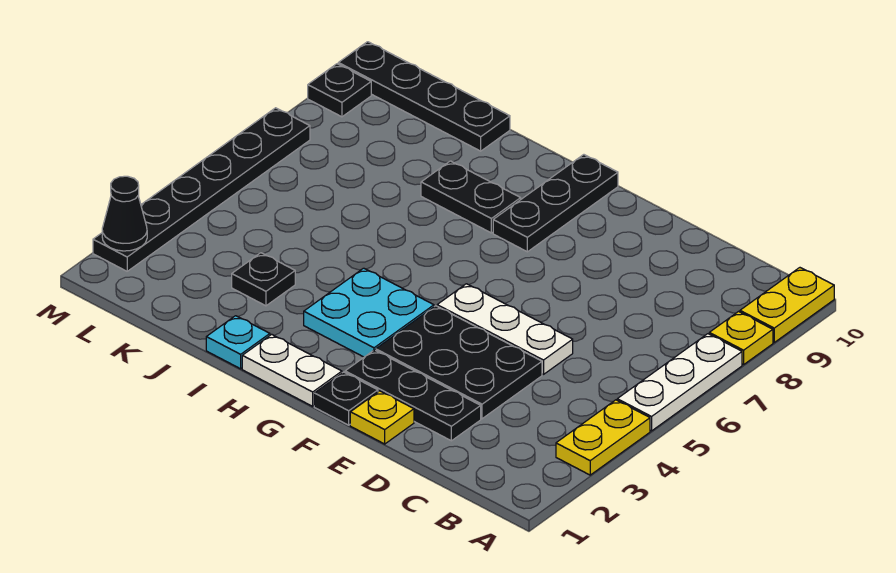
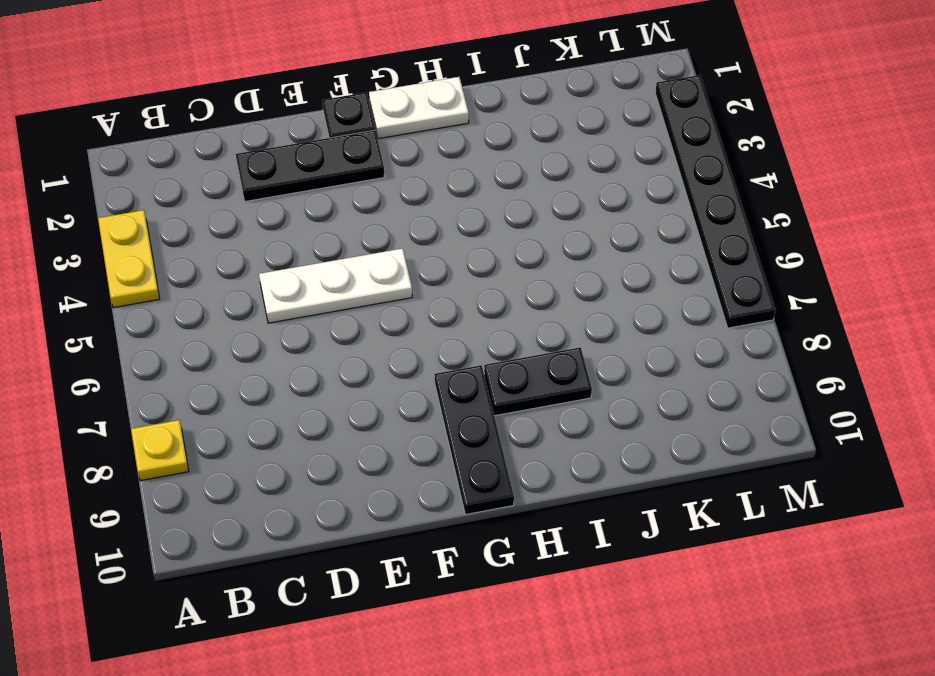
none -> white plate A5:A7 level 1
none -> yellow plate A9:A10 level 1
none -> black plate D3:F4 level 1

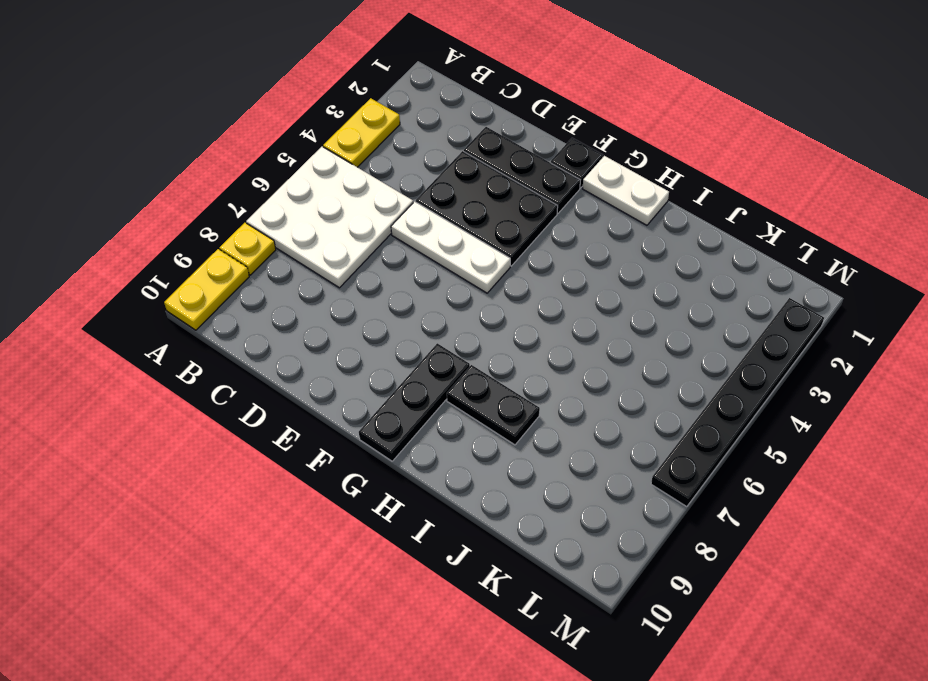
white plate A5:C7 level 1 -> white plate A5:A7 level 1
none -> yellow plate E1 level 1
none -> cyan plate G3:H4 level 1
none -> cyan plate I1 level 1

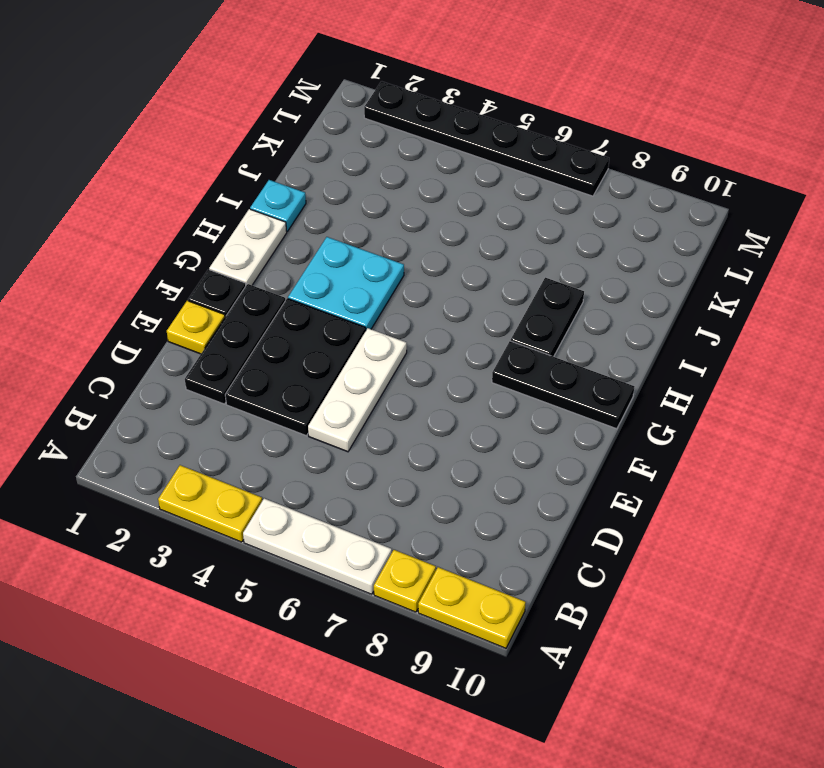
none -> black plate J3 level 1
none -> black plate J10:M10 level 1
none -> black plate M9 level 1

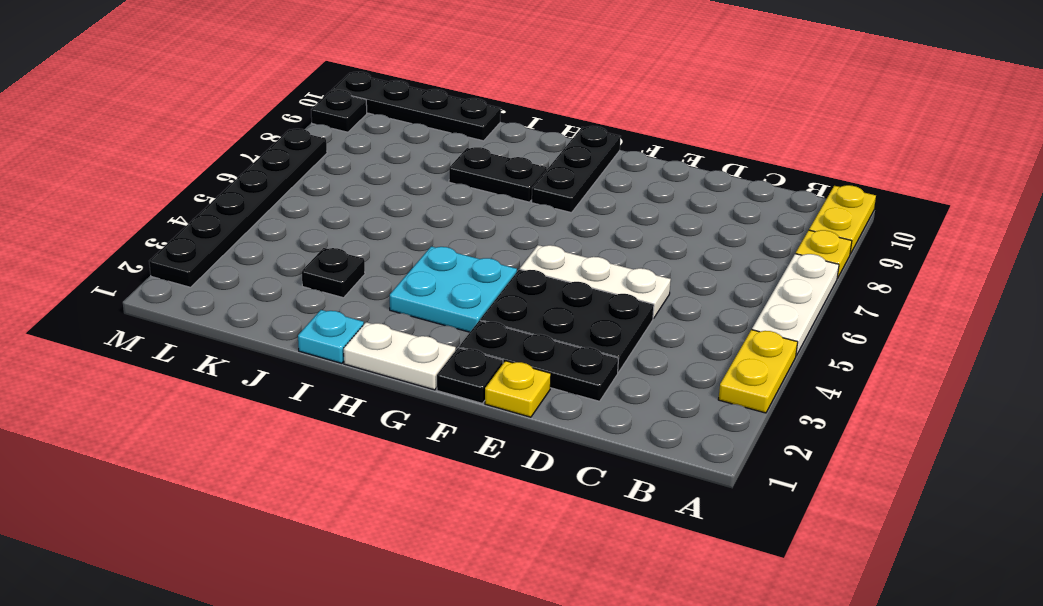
none -> black cone M2 level 2

